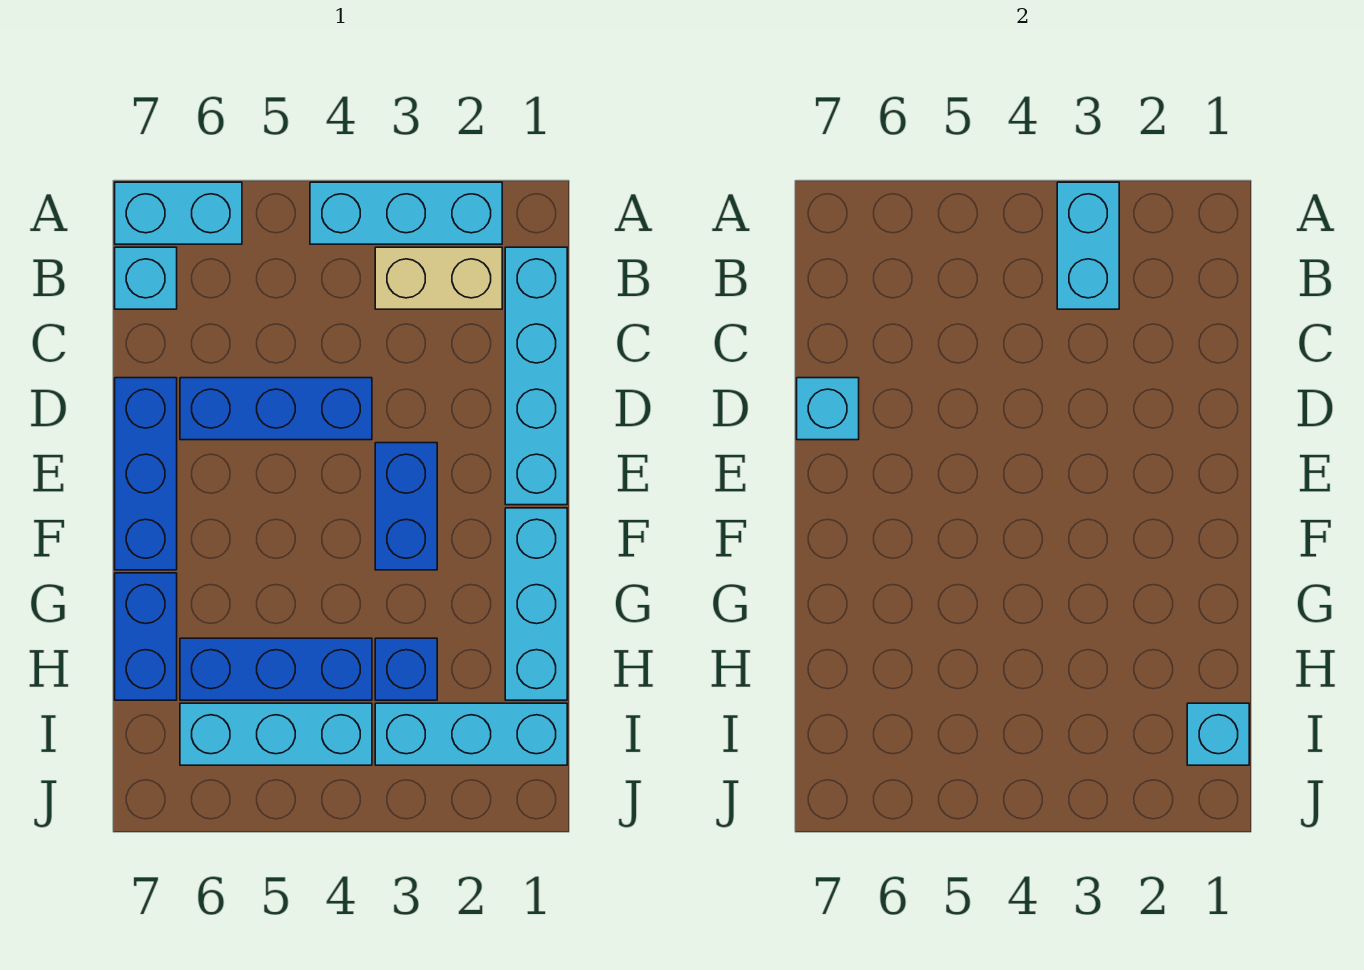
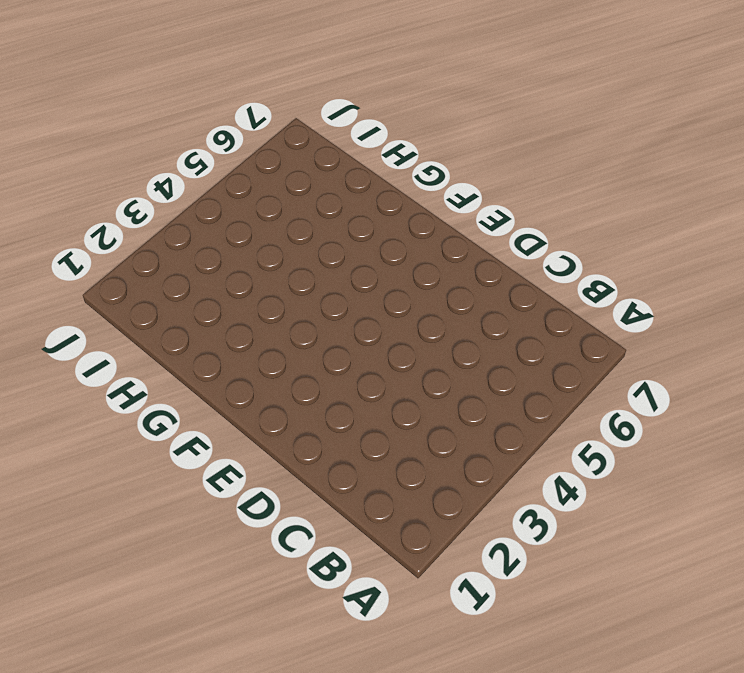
none -> cyan brick A2:A4 level 1
none -> cyan brick A6:A7 level 1
none -> cyan brick B1:E1 level 1

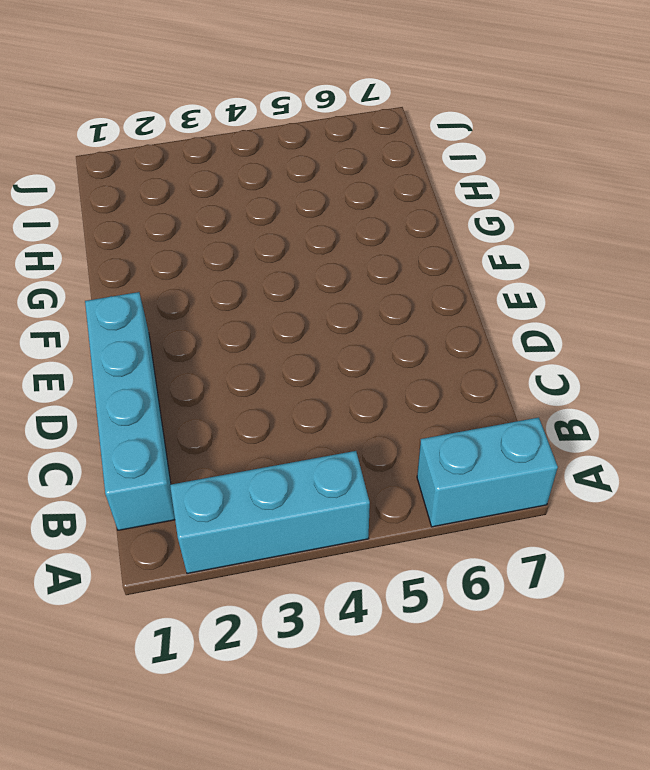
none -> tan brick B2:B3 level 1
none -> cyan brick B7 level 1
none -> blue brick D4:D6 level 1

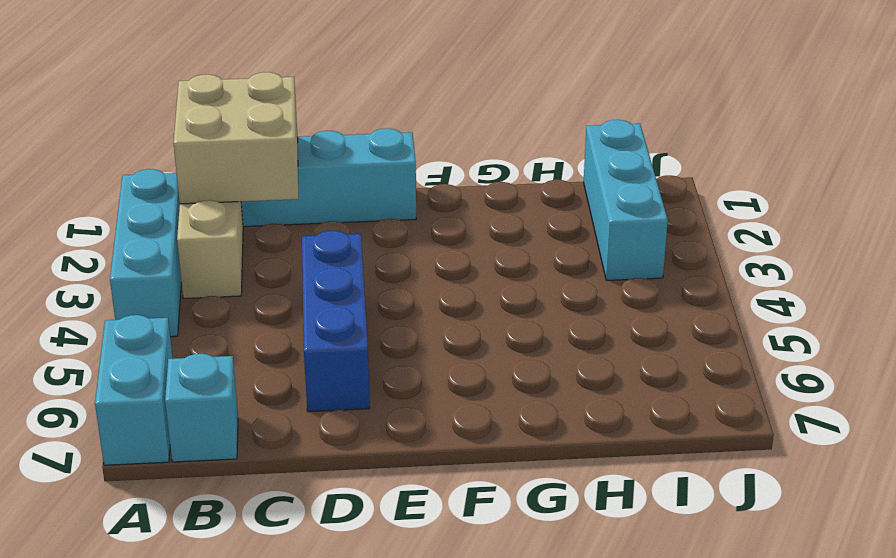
tan brick B1:C2 level 2 -> none
none -> blue brick D7:F7 level 1
none -> blue brick E3:F3 level 1
none -> cyan brick F1:H1 level 1

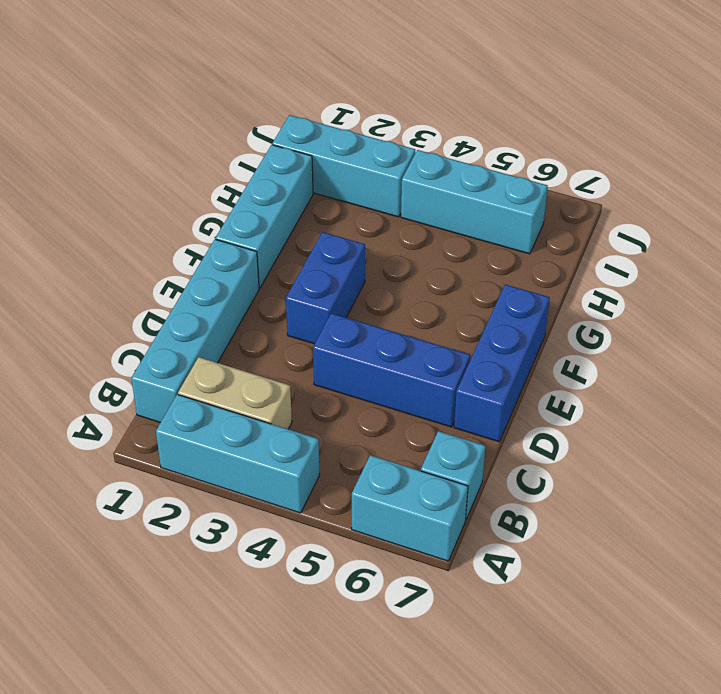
none -> blue brick G7:H7 level 1
none -> blue brick H3 level 1
none -> blue brick H4:H6 level 1

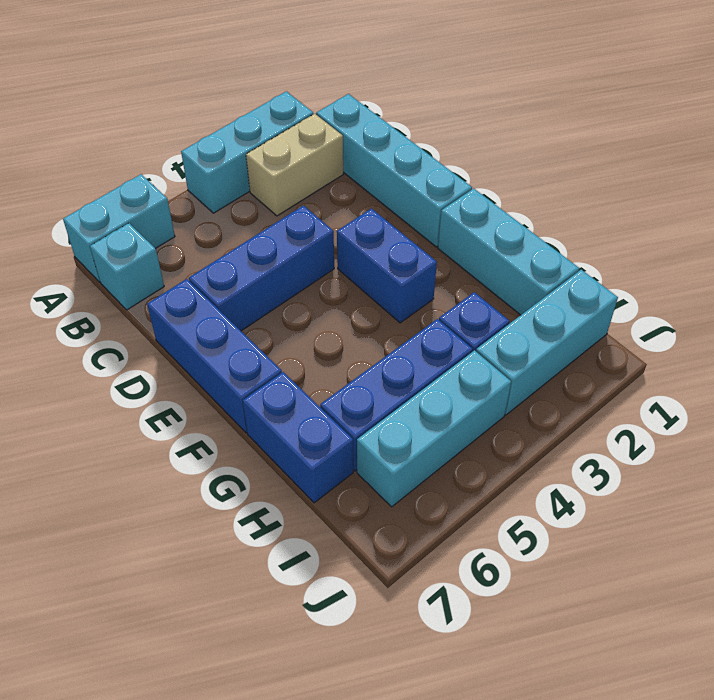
none -> cyan brick A3:B3 level 2
none -> cyan brick D7 level 2
none -> cyan brick I1 level 2

